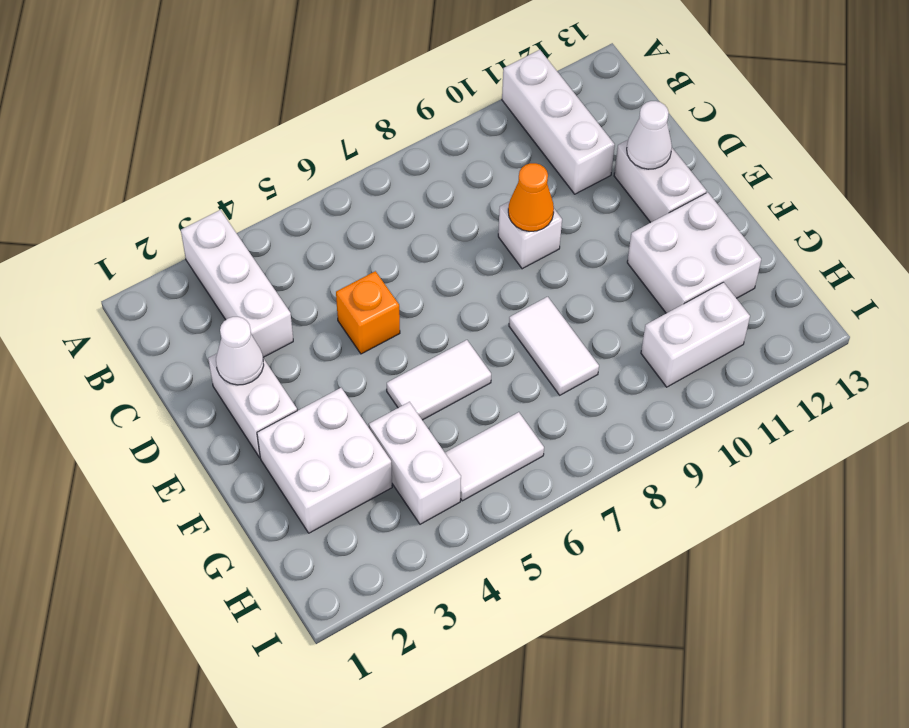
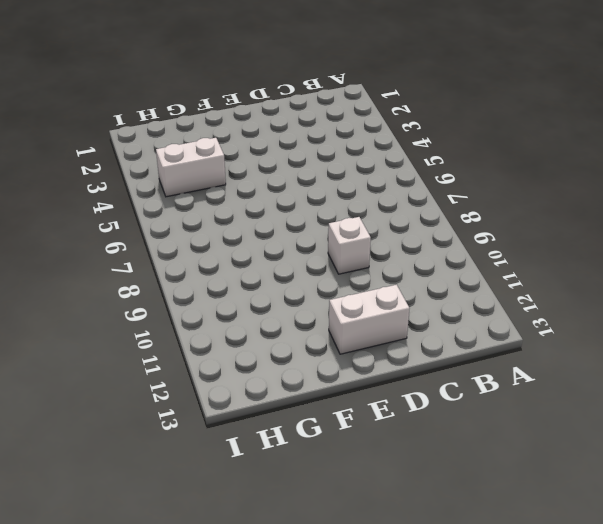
none -> white brick A3:C3 level 1
none -> white brick A11:C11 level 1
none -> white brick D2:E2 level 1

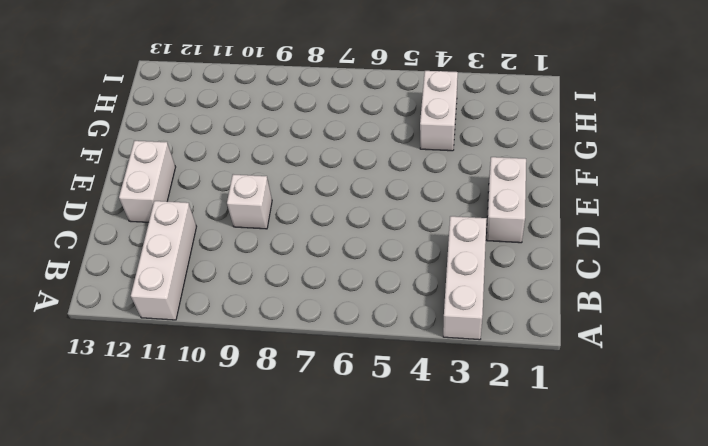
none -> orange brick D5 level 1
none -> white brick F2:G3 level 1
none -> white tile F5:F6 level 1

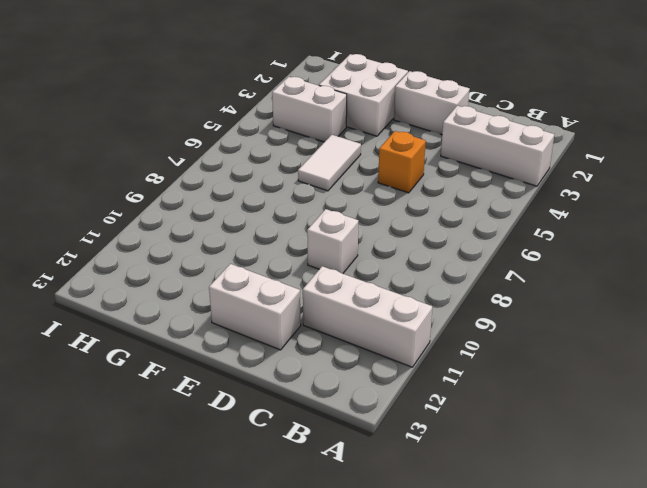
none -> white tile F8:G8 level 1
none -> white brick F11:G12 level 1
none -> white tile H5:H6 level 1

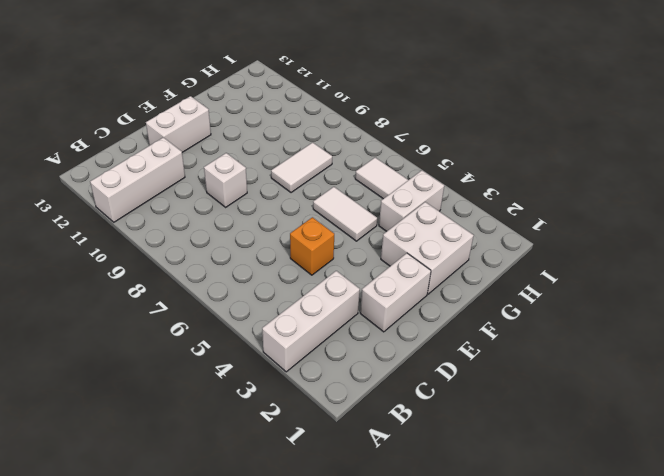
none -> white brick F11:G12 level 1
none -> white brick H10:H11 level 1
none -> white cone D2 level 2

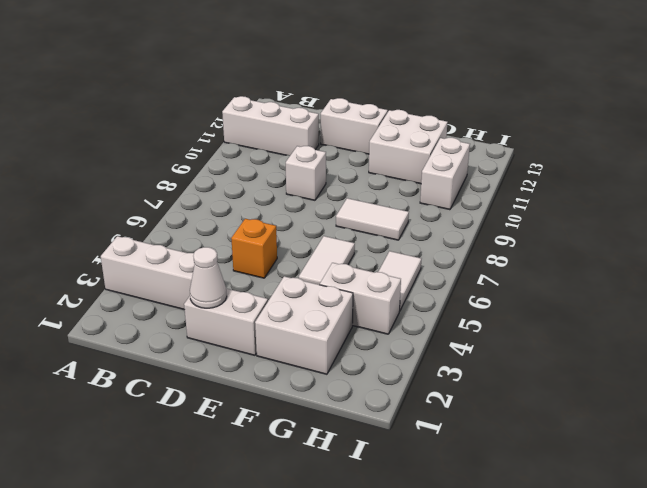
none -> orange cone D9 level 2
none -> white cone D12 level 2

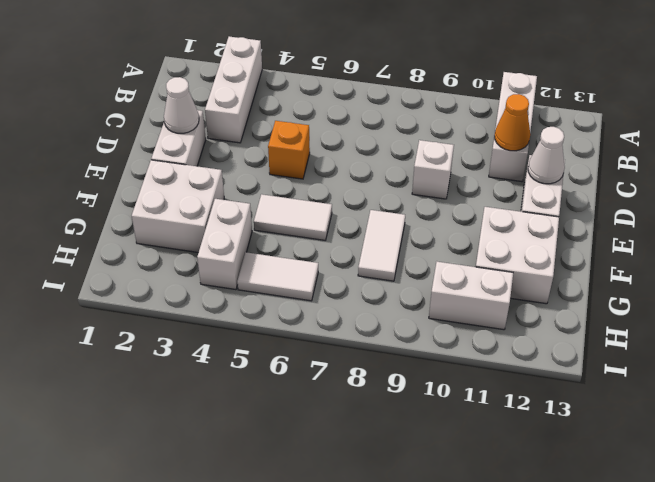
orange cone C11 level 2 -> orange cone D9 level 2

